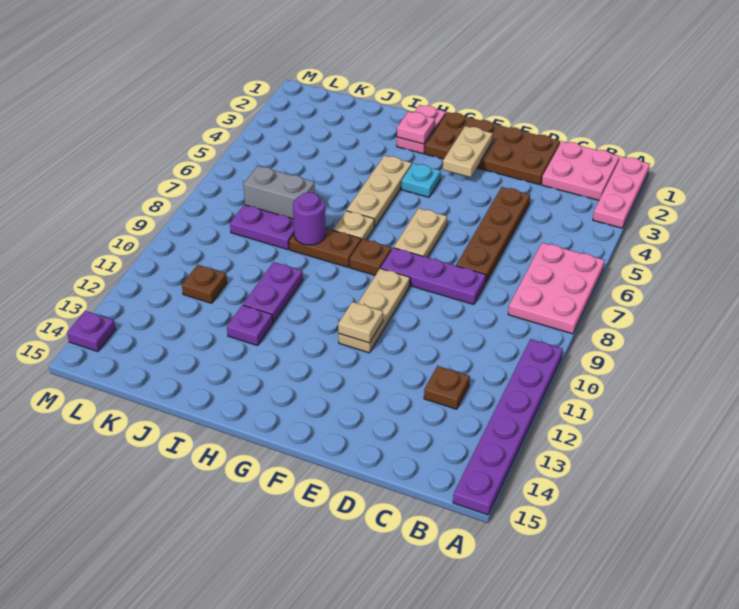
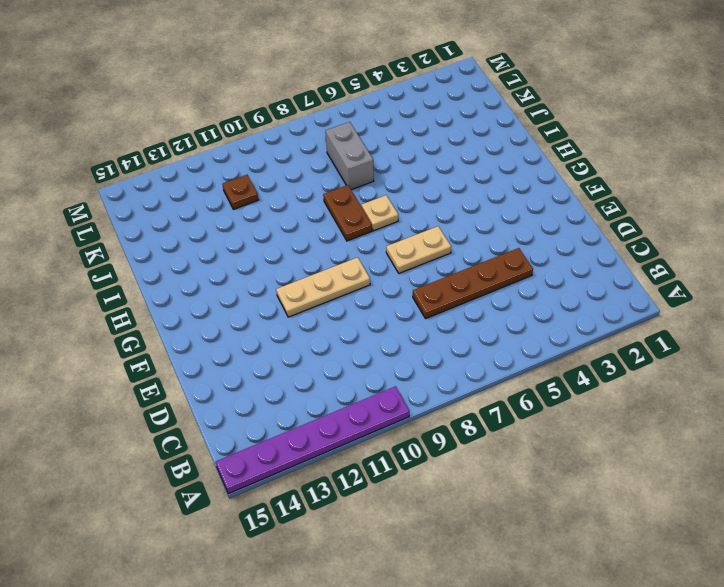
none -> pink plate A1:A3 level 1
none -> pink plate A6:B8 level 1
none -> pink plate B1:C2 level 1

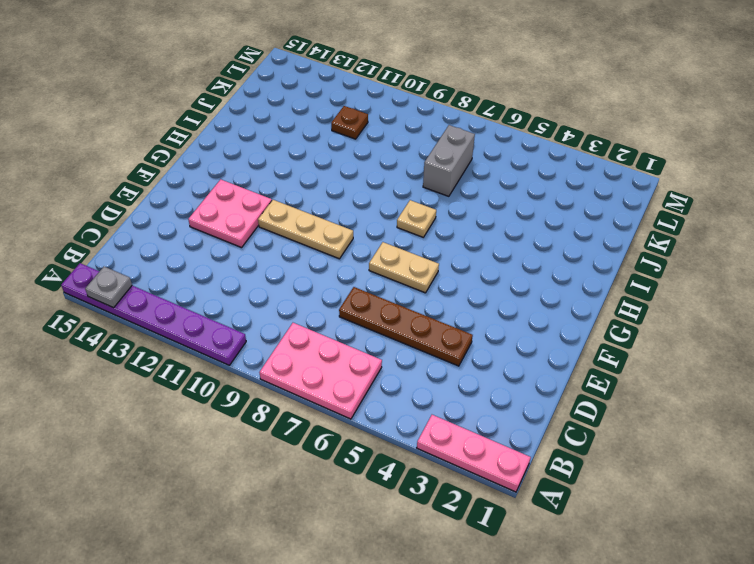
grey plate A14 level 2 -> none
pink plate E12:F13 level 1 -> pink plate B1:C2 level 1
none -> brown plate C12 level 1
none -> brown plate D1:G2 level 1
none -> purple plate D8:F8 level 1

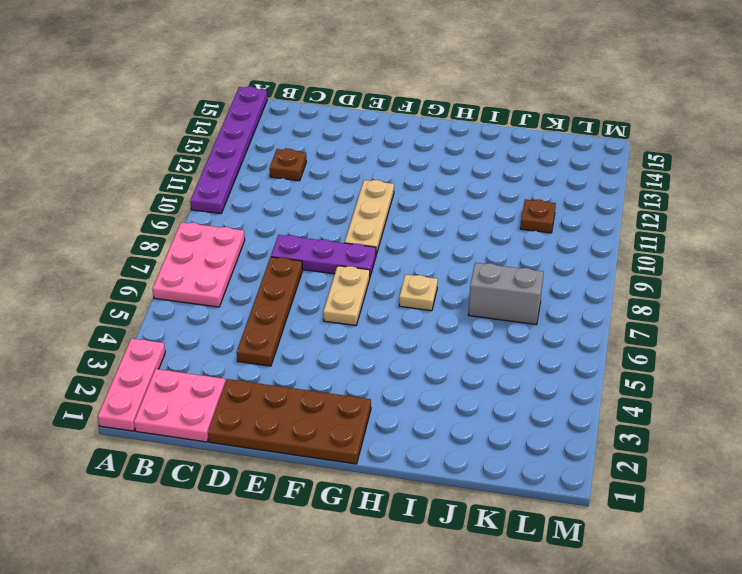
none -> cyan plate G4 level 1
none -> brown plate G8 level 1
none -> pink plate H1:H2 level 1

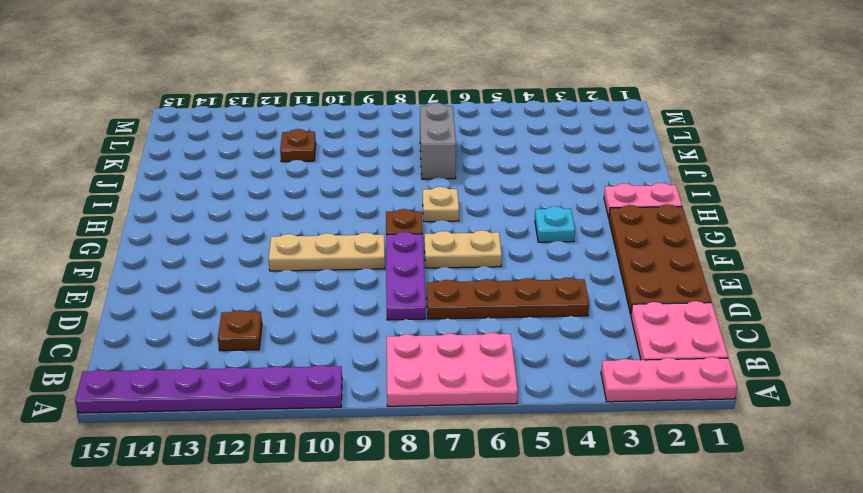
none -> tan plate H4:H6 level 1
none -> brown plate H8:I8 level 1
none -> purple plate I10:I11 level 1

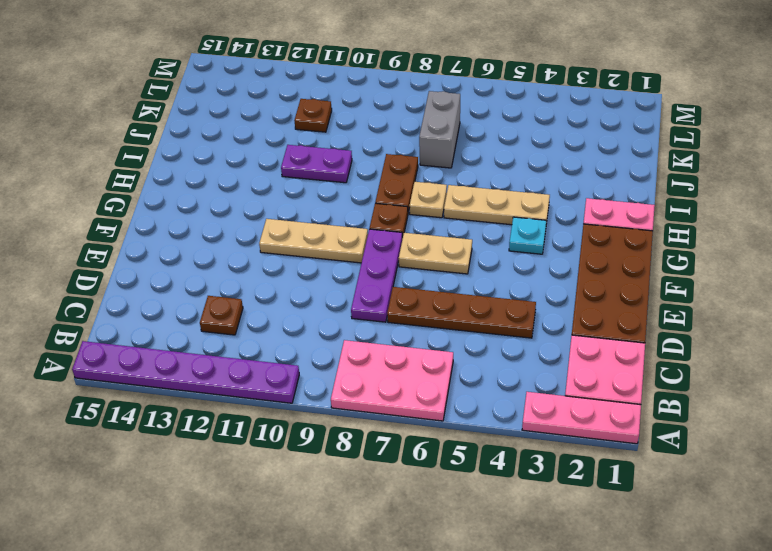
none -> purple plate I12 level 1
none -> purple plate J8:K8 level 1
none -> purple plate M14 level 1

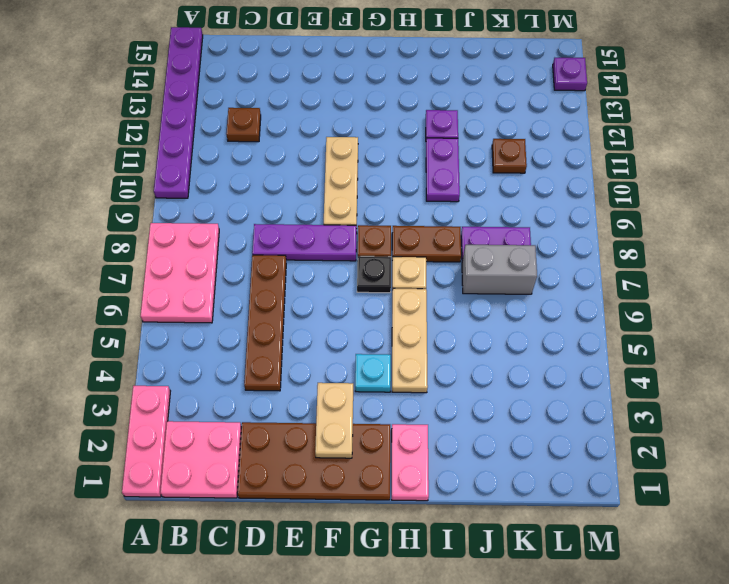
black plate G7 level 1 -> none
none -> tan plate F6:F7 level 1
none -> tan plate F11 level 2
none -> pink plate H2 level 2

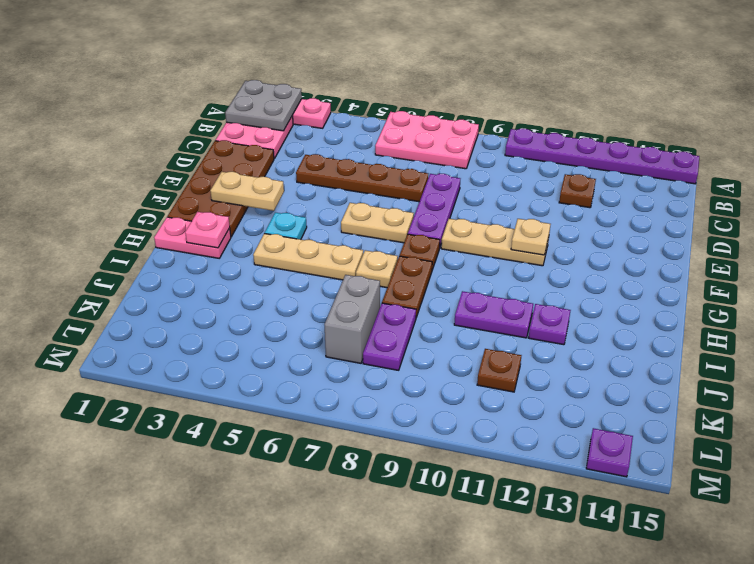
grey plate A1:B2 level 2 -> none
none -> purple round brick I8 level 2

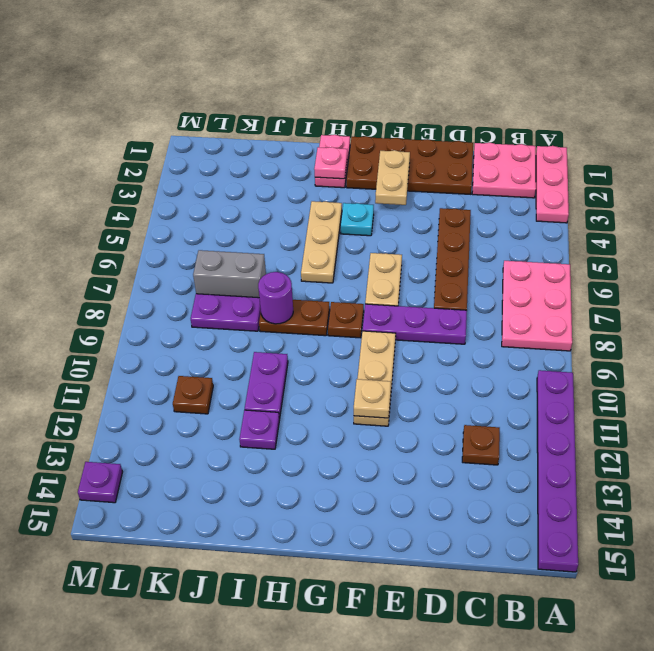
none -> tan plate H7 level 1

